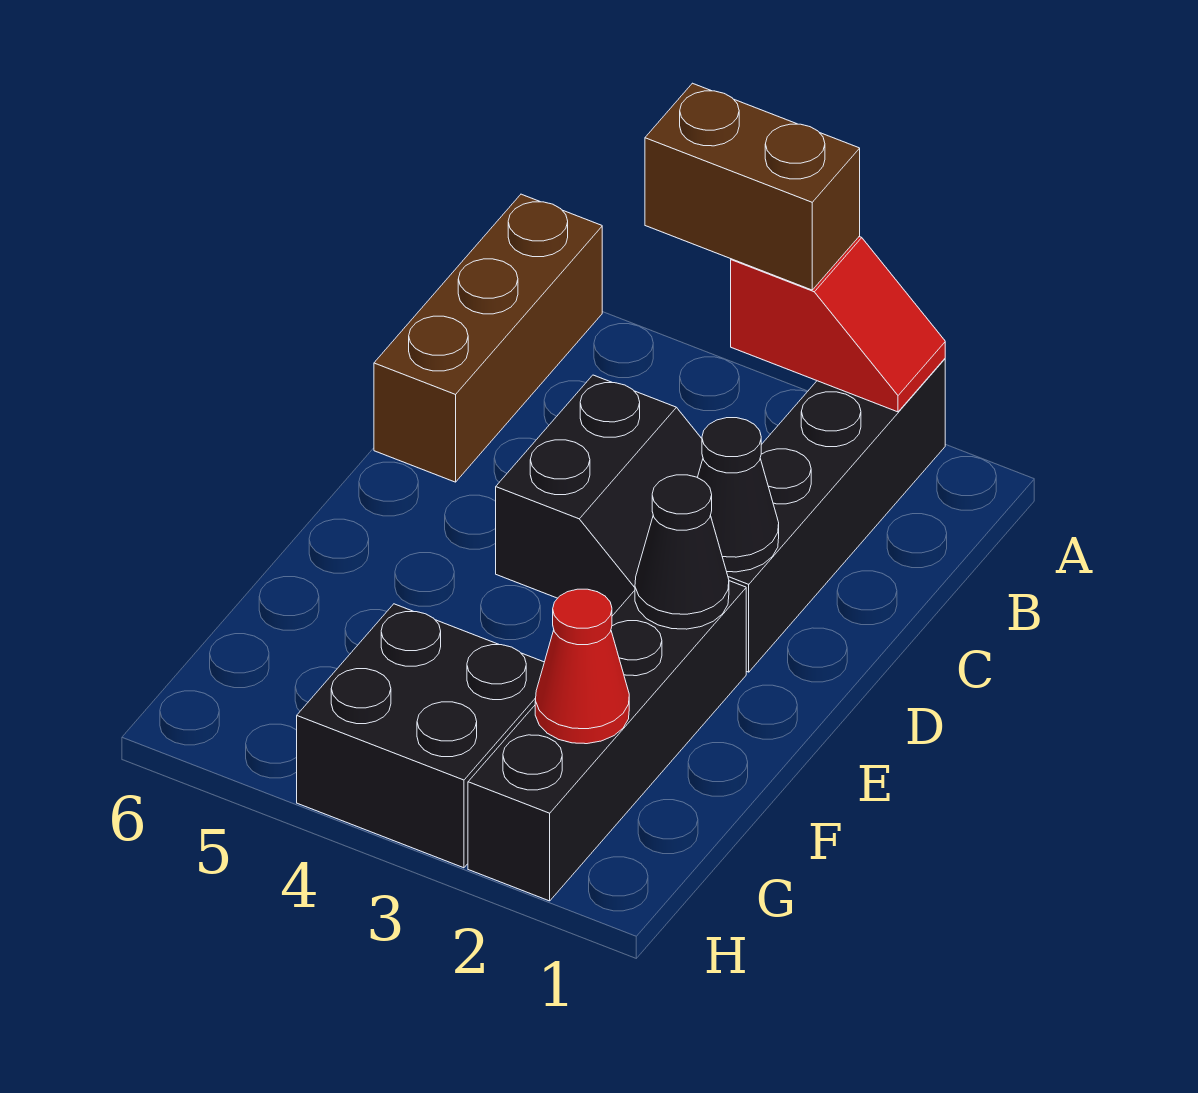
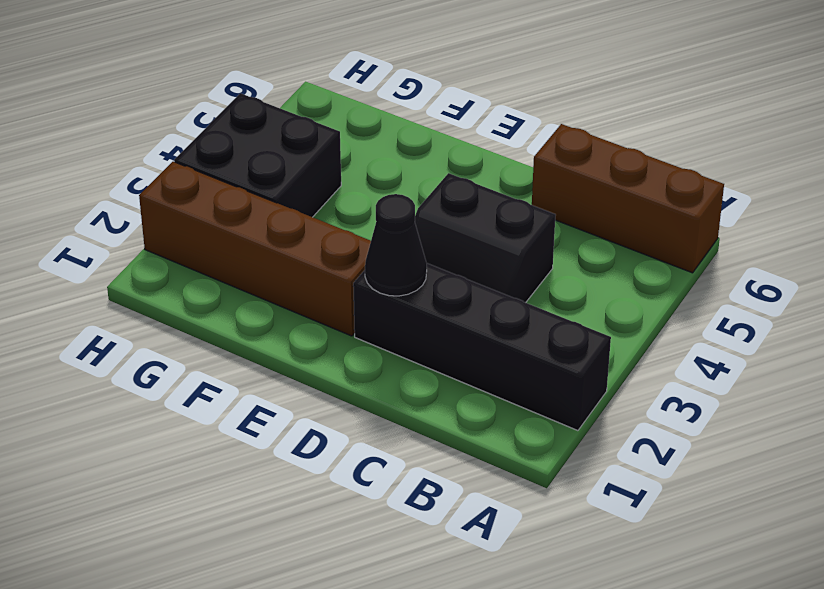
brown brick E2:H2 level 1 -> black brick E2:H2 level 1
none -> red slope A2:A3 level 2 top 3
none -> black cone E2 level 2

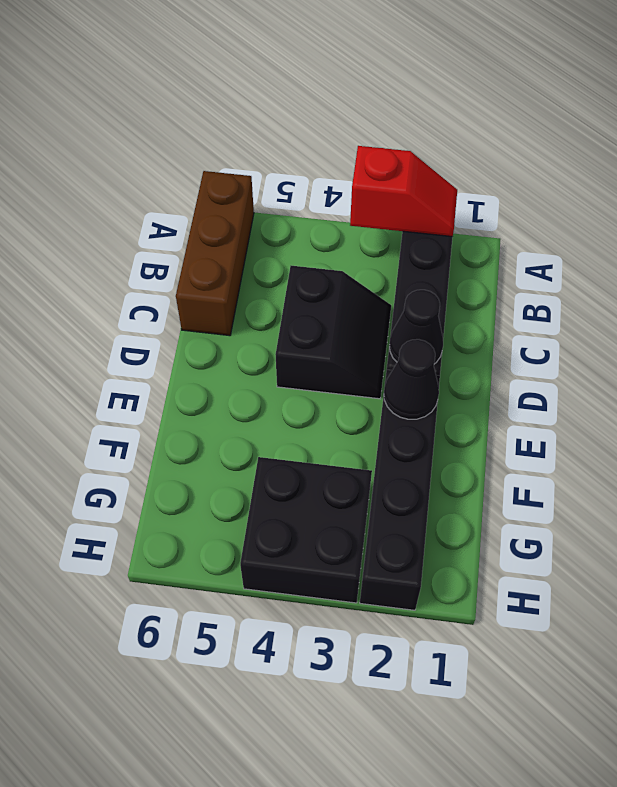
none -> red cone G2 level 2
none -> brown brick A3:A4 level 3

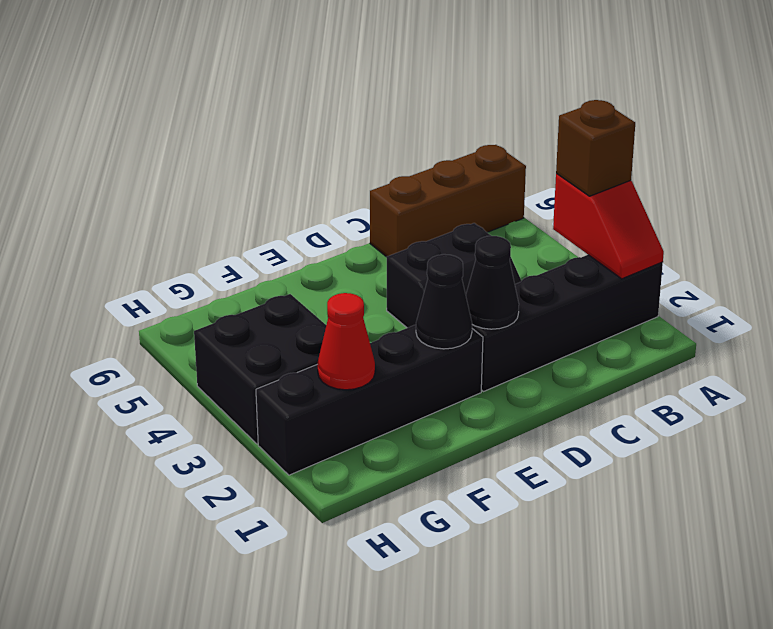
brown brick A3 level 3 -> brown brick A3:A4 level 3

